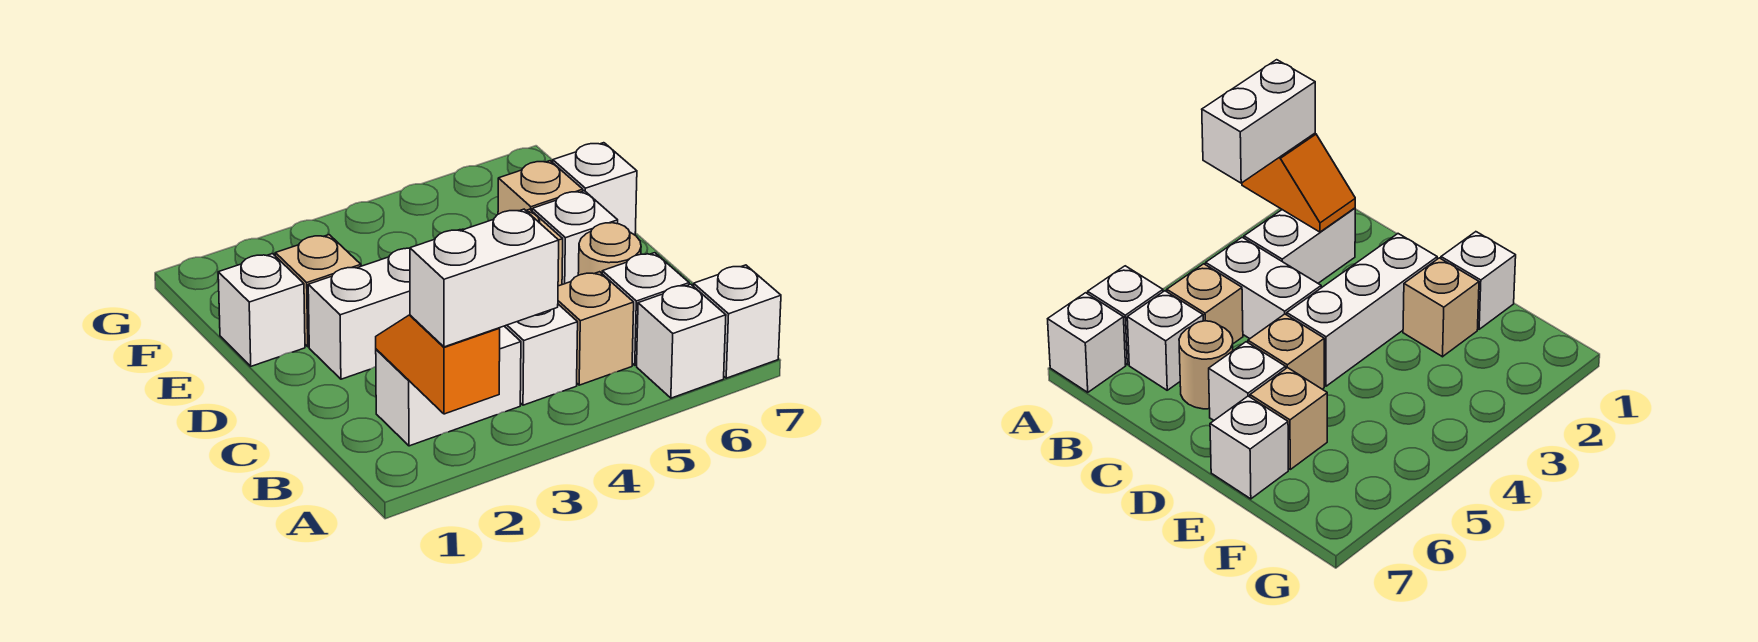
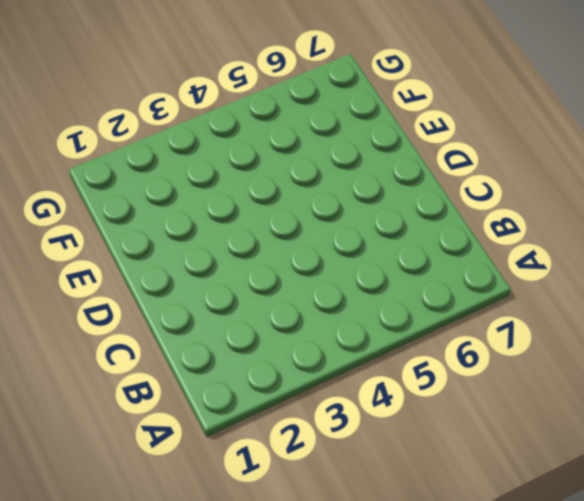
none -> white brick A6 level 1
none -> white brick A7 level 1
none -> white brick B2:B3 level 1

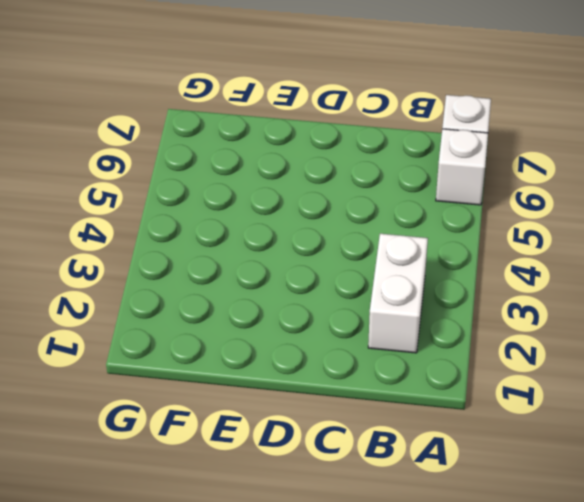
none -> white brick B4:C4 level 1
none -> tan brick B5 level 1
none -> white brick B6 level 1

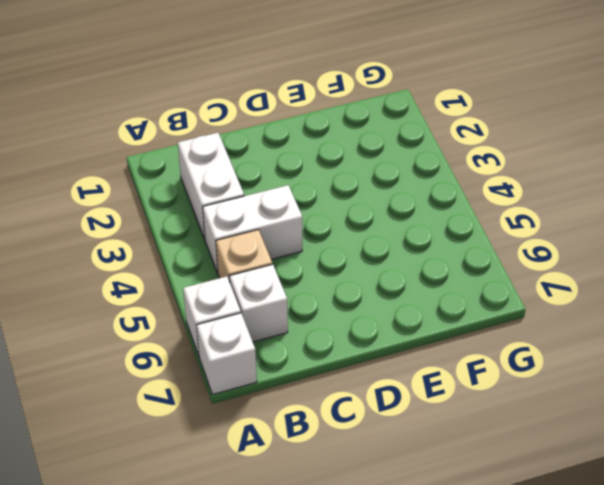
none -> tan round brick C6 level 1
none -> white brick D2:D4 level 1
none -> tan brick D5 level 1

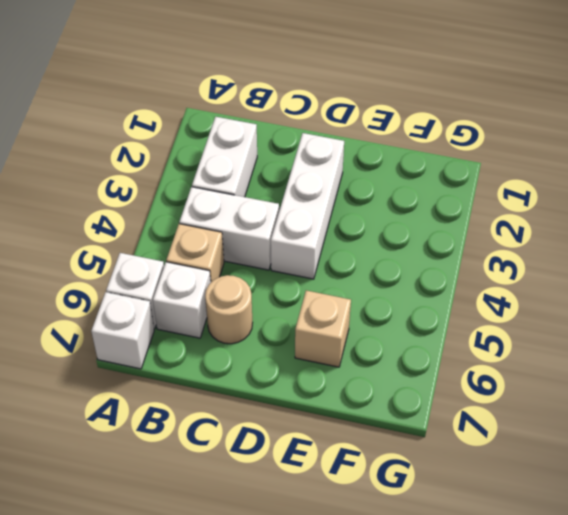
none -> tan brick D5 level 1
none -> white brick D6 level 1
none -> white brick E1 level 1

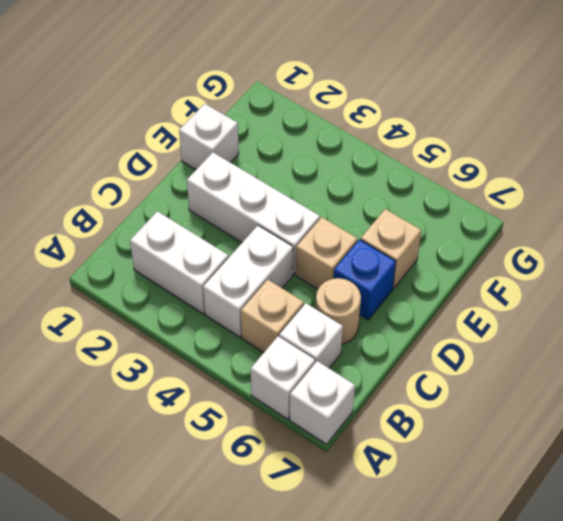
blue brick D6 level 1 -> white brick D6 level 1
none -> tan brick E2 level 1
none -> white brick E7 level 1
none -> orange slope A2:B2 level 2 top A

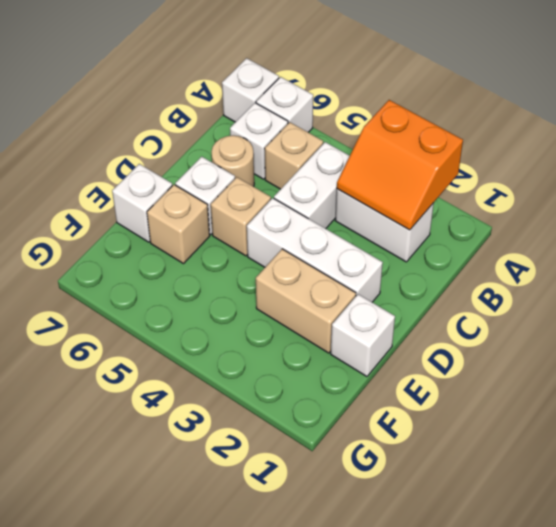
orange slope A2:B3 level 2 top A -> orange slope A2:B2 level 2 top A
tan brick E2:E3 level 1 -> tan brick E2 level 1
none -> white brick A2:A3 level 3

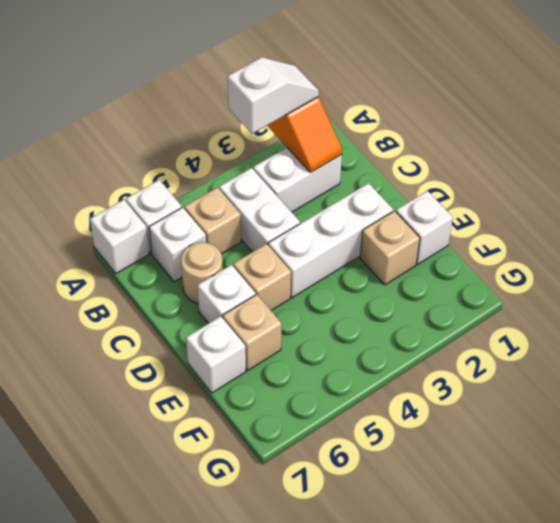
white slope A2:A3 level 3 top 3 -> white brick A2:A3 level 3

